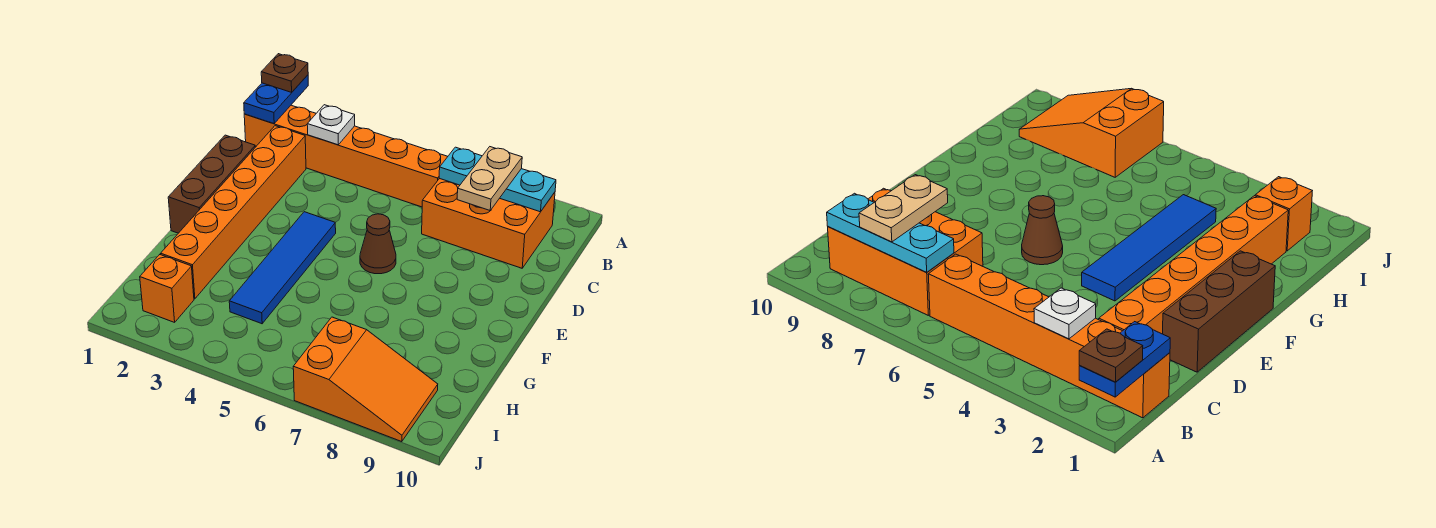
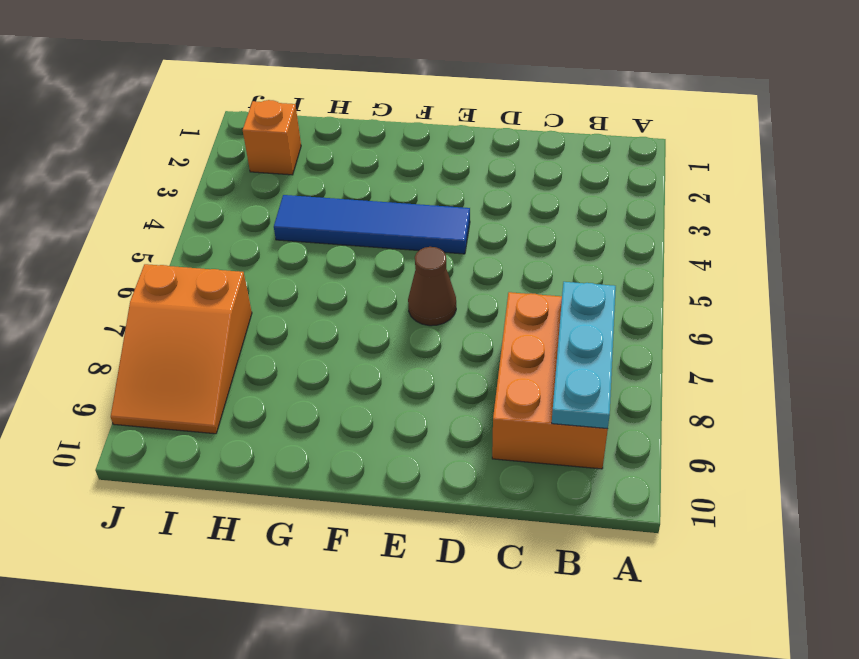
none -> orange brick B1:B6 level 1
none -> orange brick C2:H2 level 1
none -> brown brick D1:F1 level 1

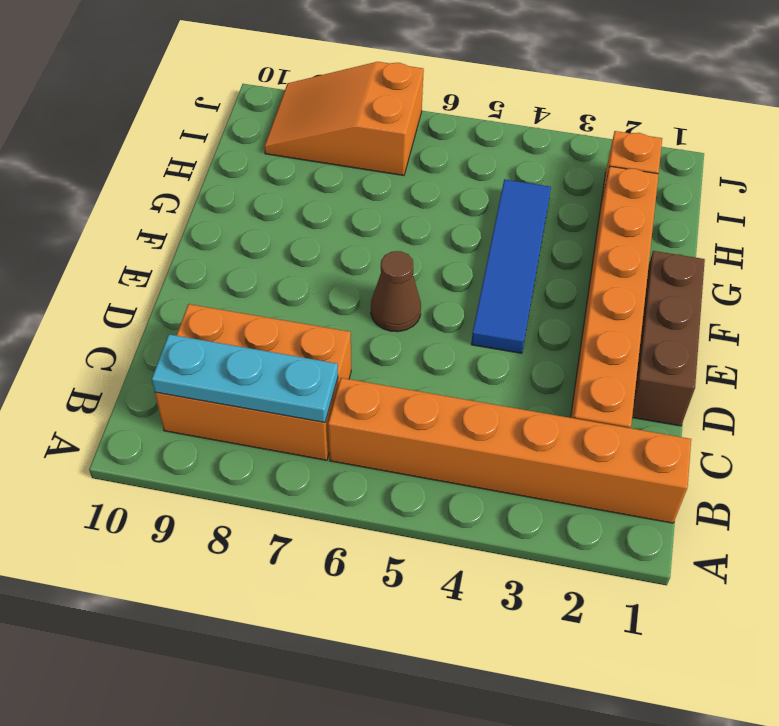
none -> blue plate A1:B1 level 2
none -> white plate B3 level 2
none -> brown plate A1 level 3

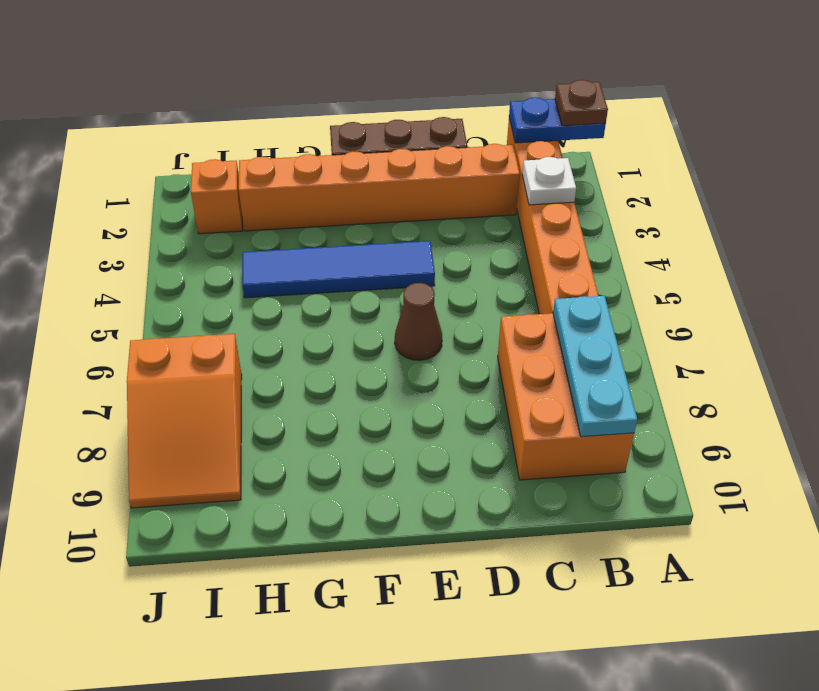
none -> tan plate B8:C8 level 3

